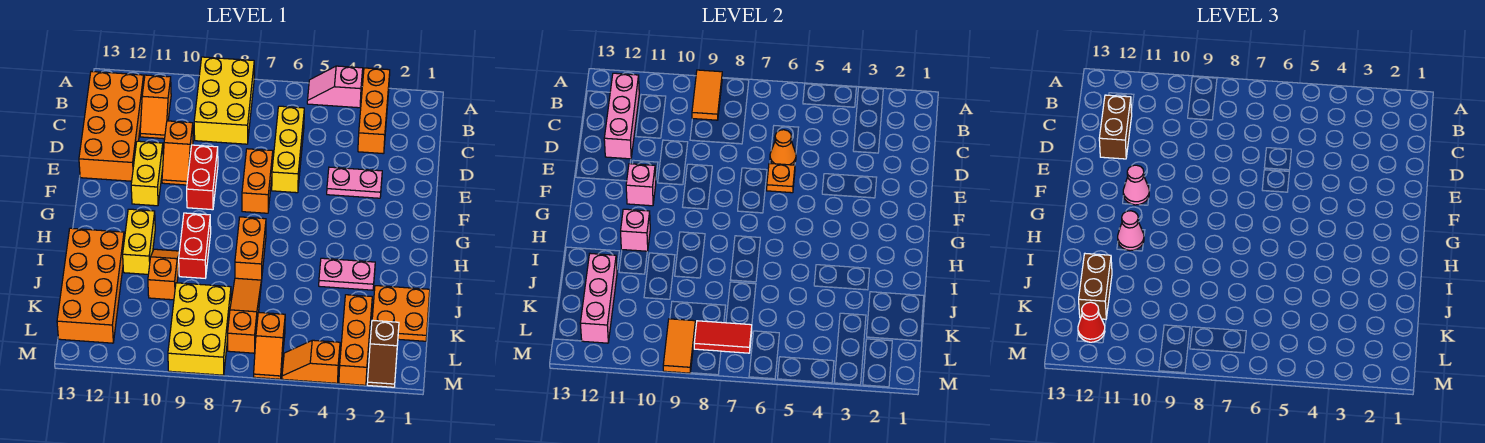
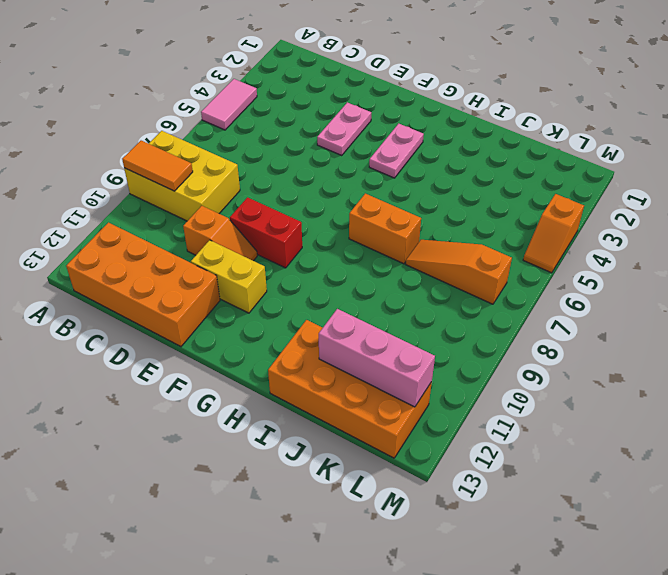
pink tile A4:A5 level 1 -> pink slope A4:A5 level 1 top 4
pink plate G3:G4 level 1 -> pink plate I3:I4 level 1
none -> orange brick A3:C3 level 1
none -> orange slope B11:C11 level 1 top B
none -> yellow brick C6:E6 level 1
none -> orange brick E7:F7 level 1

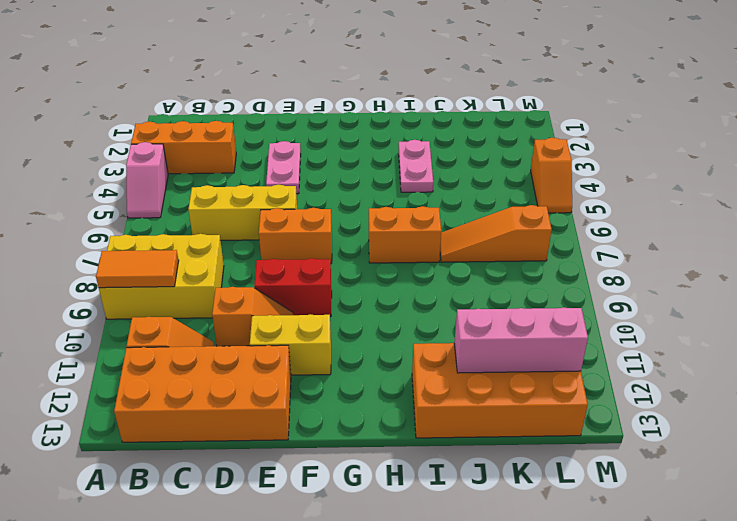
none -> red brick H9:I9 level 1
none -> yellow brick H11:I11 level 1
none -> orange slope I10:J10 level 1 top J
none -> orange plate J1:K2 level 1

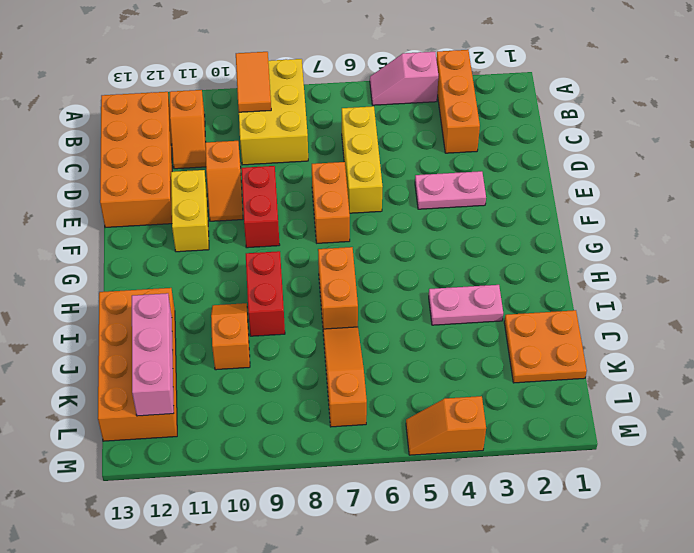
none -> yellow brick H11:I11 level 1
none -> orange brick K3:M3 level 1
none -> yellow brick K8:M9 level 1
none -> brown slope L2:M2 level 1 top L

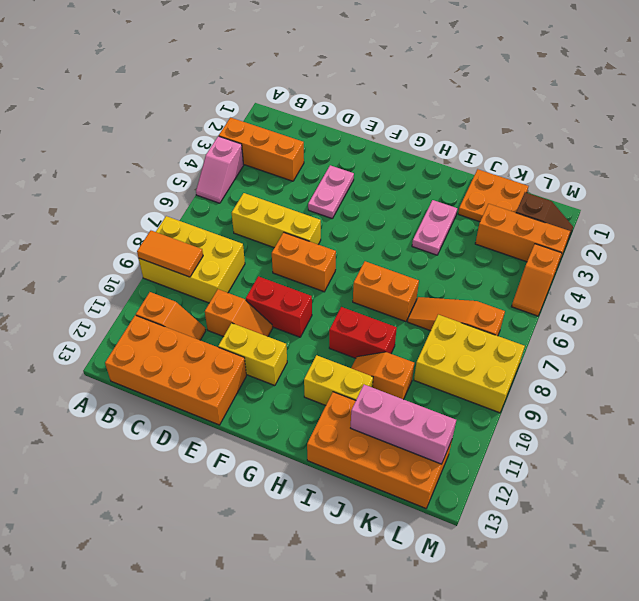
none -> orange slope L6:M6 level 1 top L
none -> pink brick B12:D12 level 2
none -> orange cone D6 level 2
none -> orange plate E6 level 2

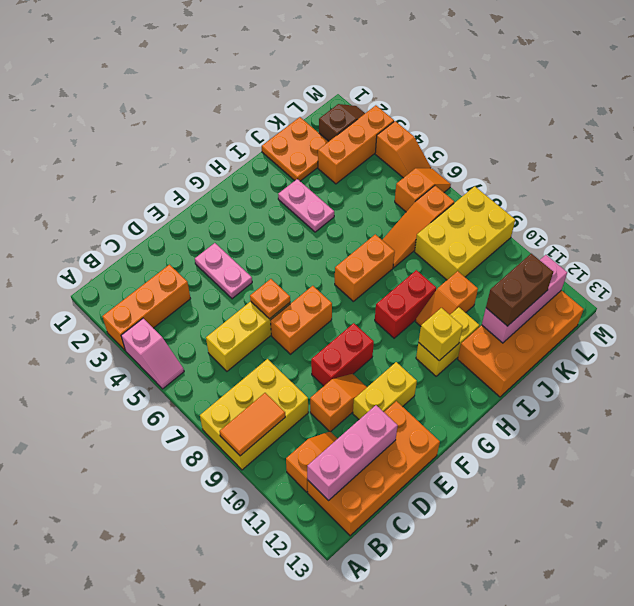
yellow brick H11 level 2 -> pink brick H11 level 2
none -> orange cone D6 level 2
none -> pink brick F11 level 2
none -> red tile L7:L8 level 2
none -> orange tile L9:M9 level 2

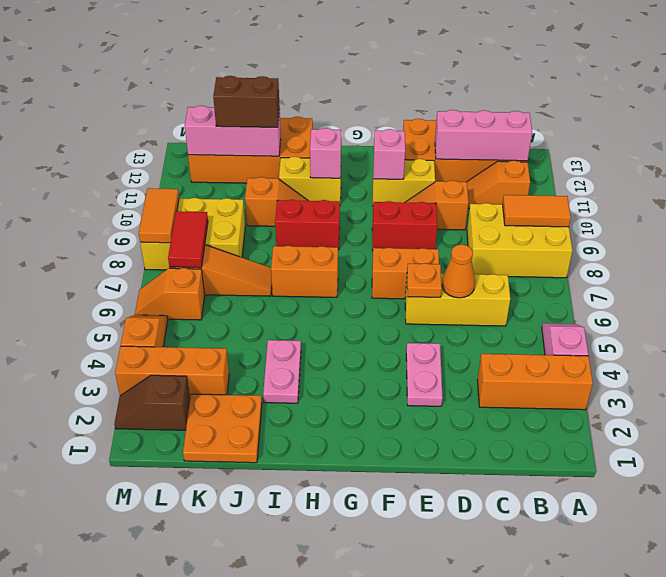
orange tile M8:M9 level 2 -> orange tile L9:M9 level 2
none -> brown brick C12:D12 level 3
none -> pink cone F11 level 3
none -> pink cone H11 level 3
none -> red cone L12 level 3

